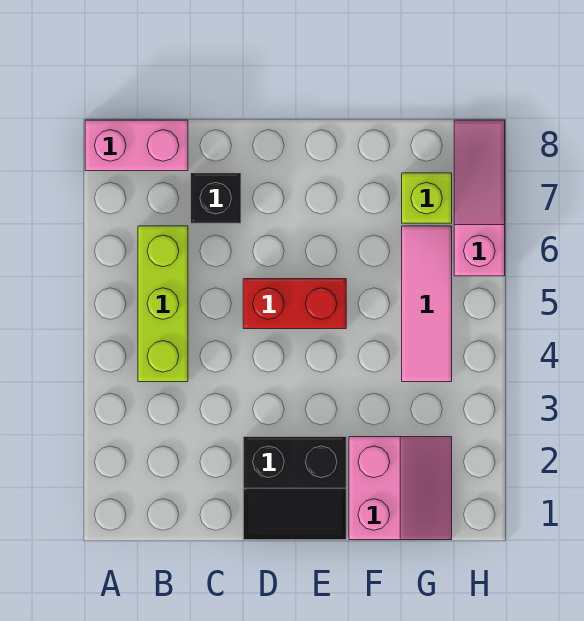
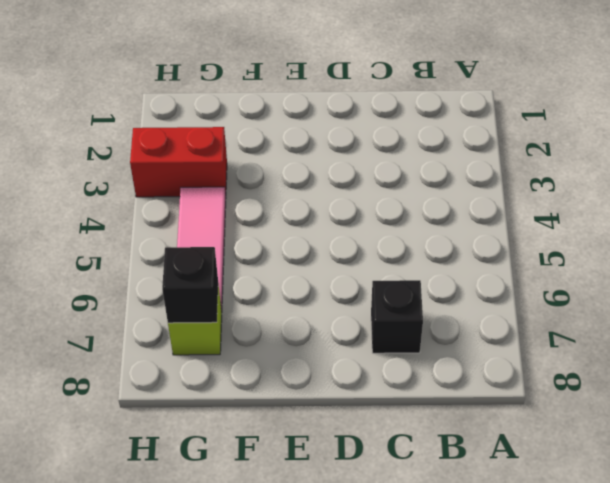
red brick G3:H3 level 1 -> red brick D5:E5 level 1
black brick G7 level 2 -> none
none -> pink brick A8:B8 level 1
none -> lime brick B4:B6 level 1

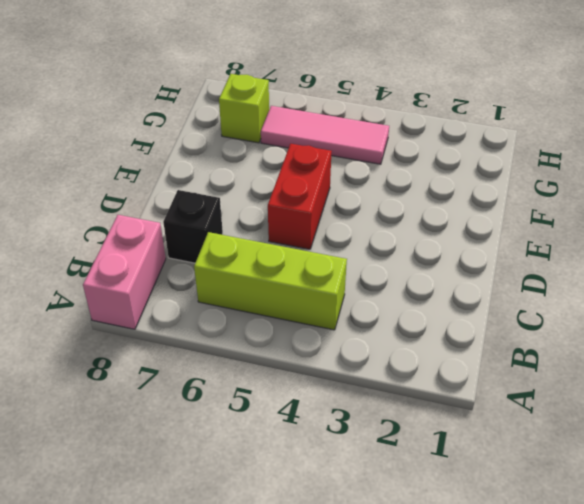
none -> black slope D1:E2 level 1 top 2
none -> pink slope F1:G2 level 1 top F

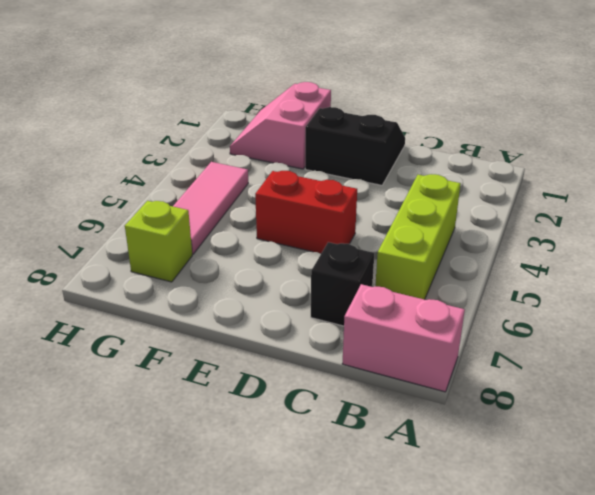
none -> pink slope H6:H8 level 1 top 6

